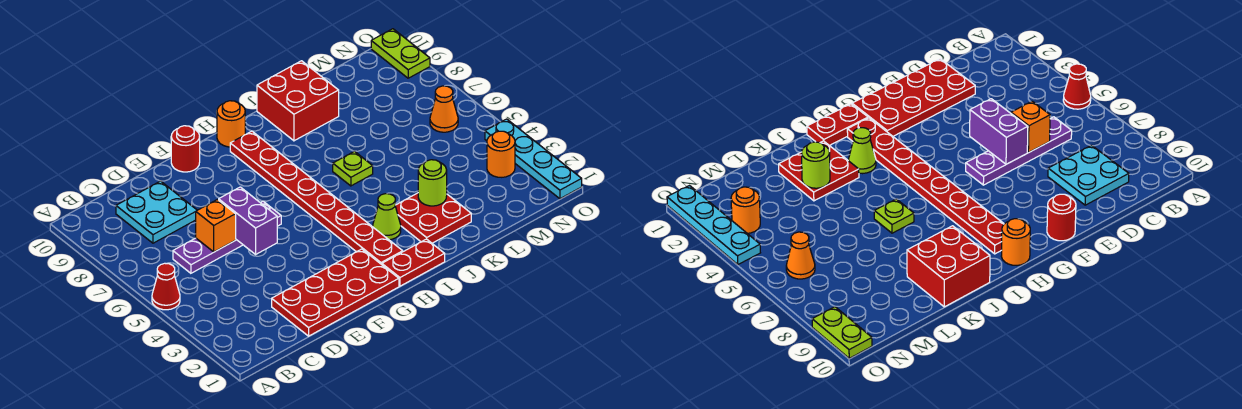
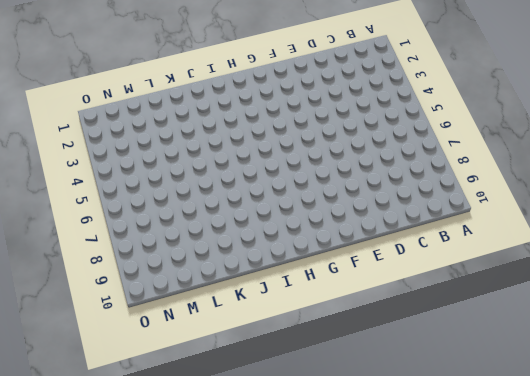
none -> red cone A5 level 1
none -> purple plate C6:F6 level 1
none -> cyan plate C8:D9 level 1

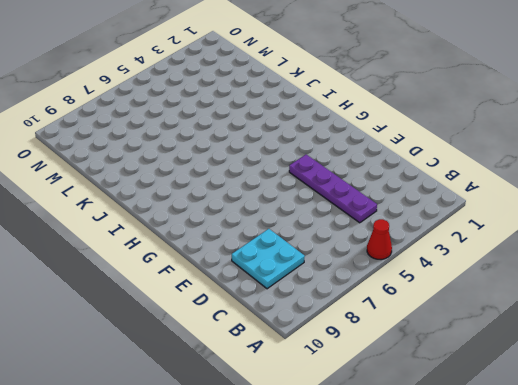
purple plate C4:F4 level 1 -> purple plate C6:F6 level 1
none -> red plate D1:G2 level 1
none -> red round brick F10 level 1
none -> red plate H1:I1 level 1

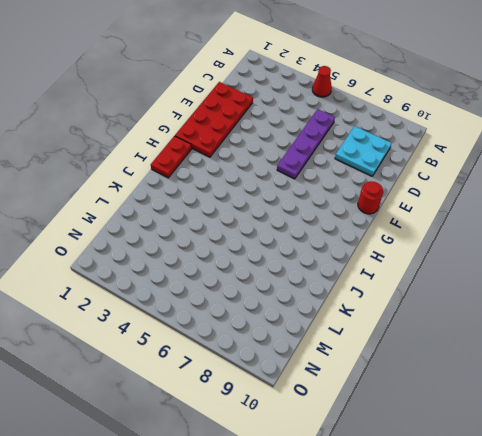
none -> red plate H2:H9 level 1
none -> orange round brick H10 level 1
none -> lime cone I3 level 1

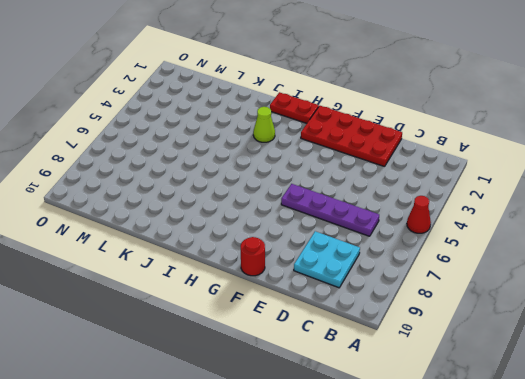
none -> red plate H2:H9 level 1
none -> orange round brick H10 level 1
none -> red plate J2:K3 level 1

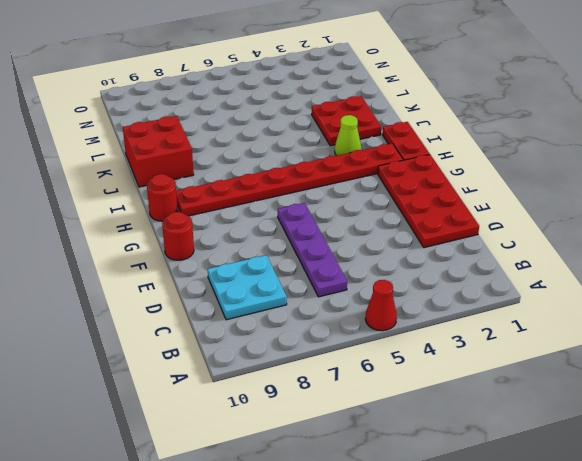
red round brick H10 level 1 -> orange round brick H10 level 1
none -> lime plate J6 level 1
none -> orange round brick N3 level 1
none -> orange cone N6 level 1

